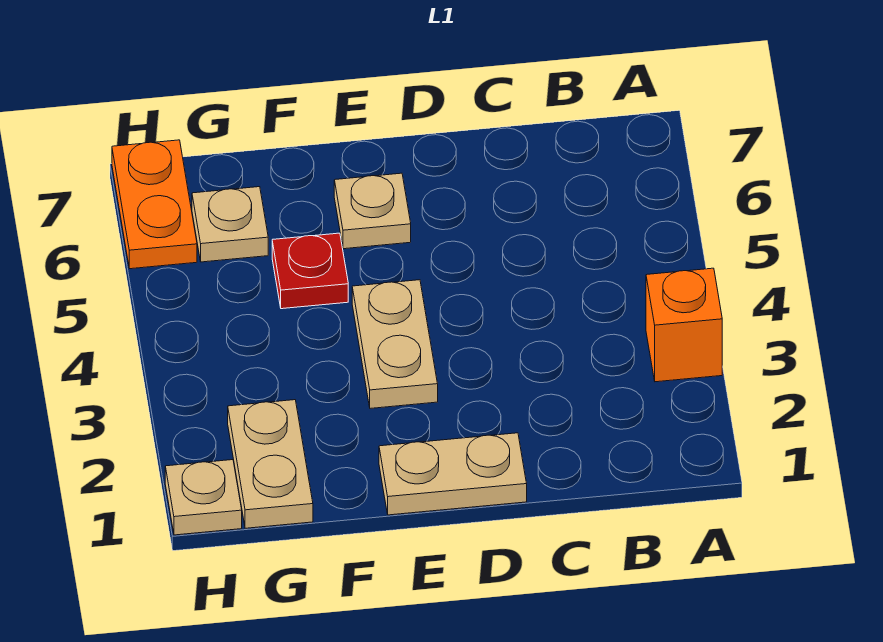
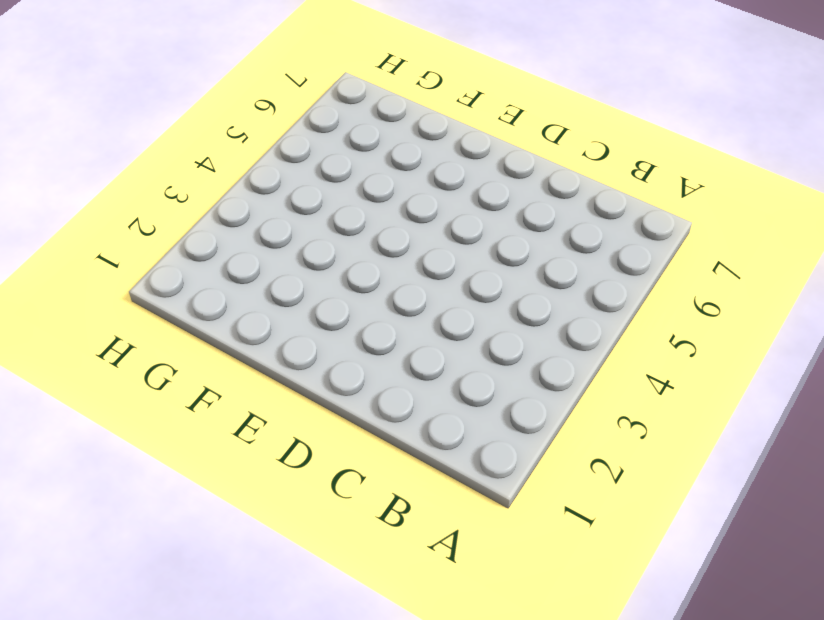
none -> orange brick A3 level 1
none -> tan plate D1:E1 level 1

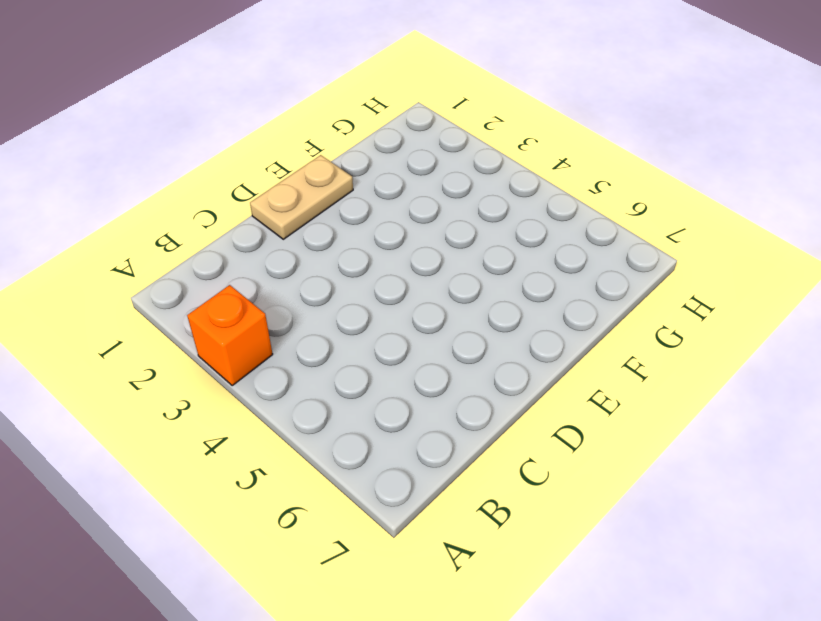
none -> tan plate E3:E4 level 1
none -> tan plate E6 level 1

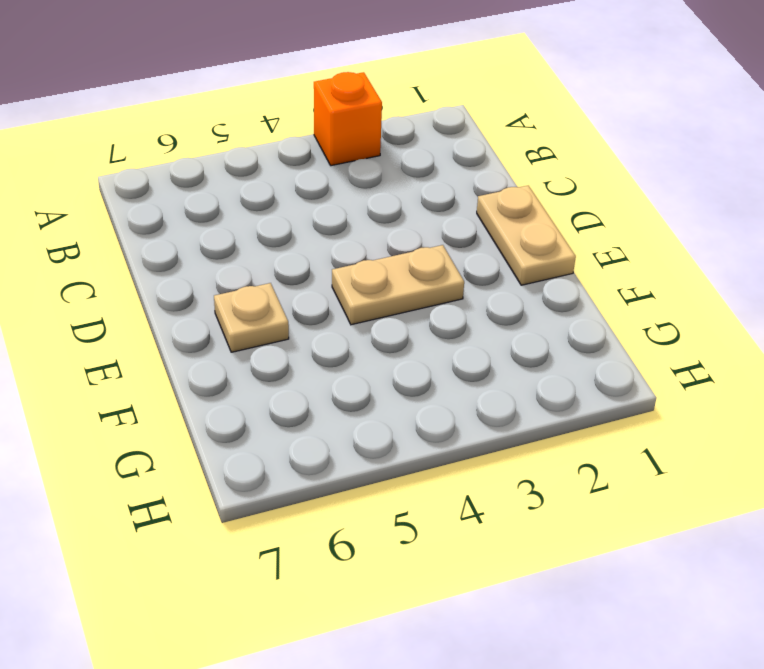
none -> red plate F5 level 1
none -> tan plate G1:G2 level 1

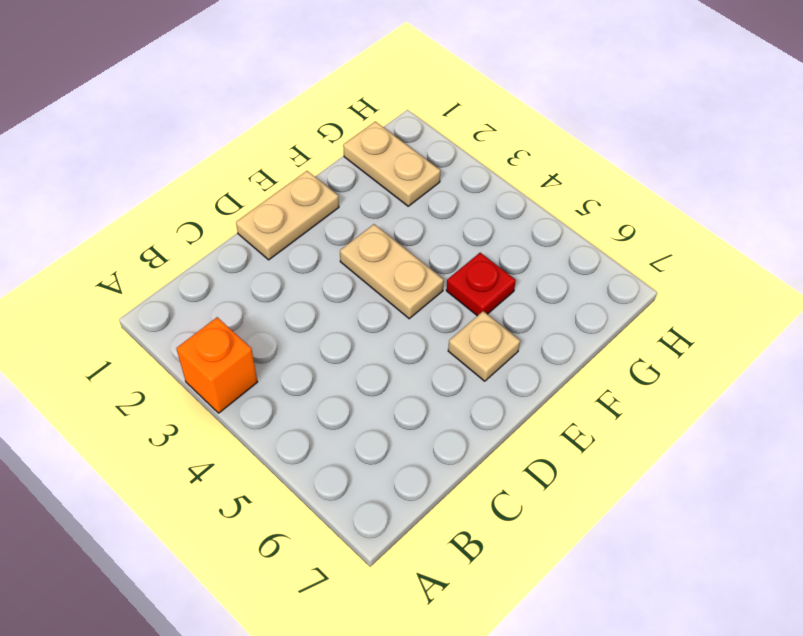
none -> tan plate G6 level 1
none -> tan plate H1 level 1

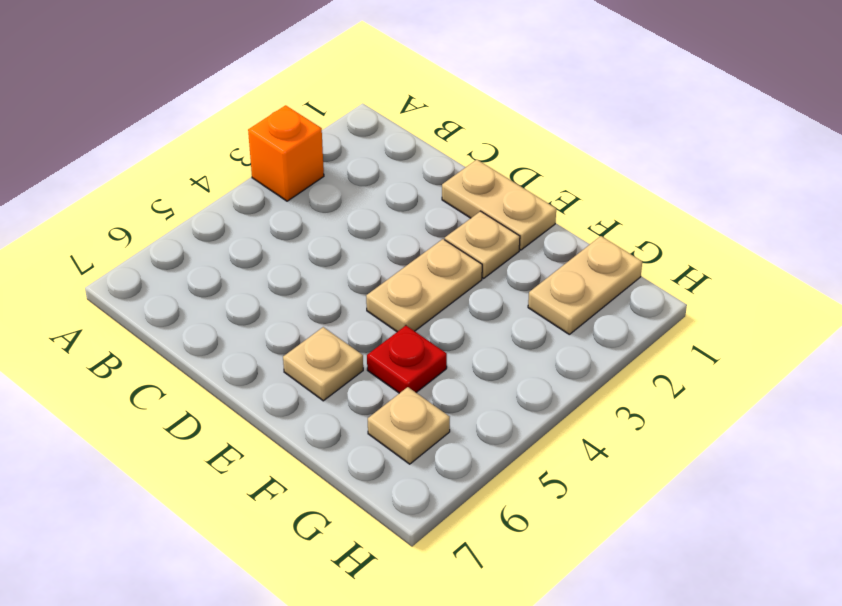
tan plate E2 level 1 -> tan plate H1 level 1
none -> orange plate H6:H7 level 1

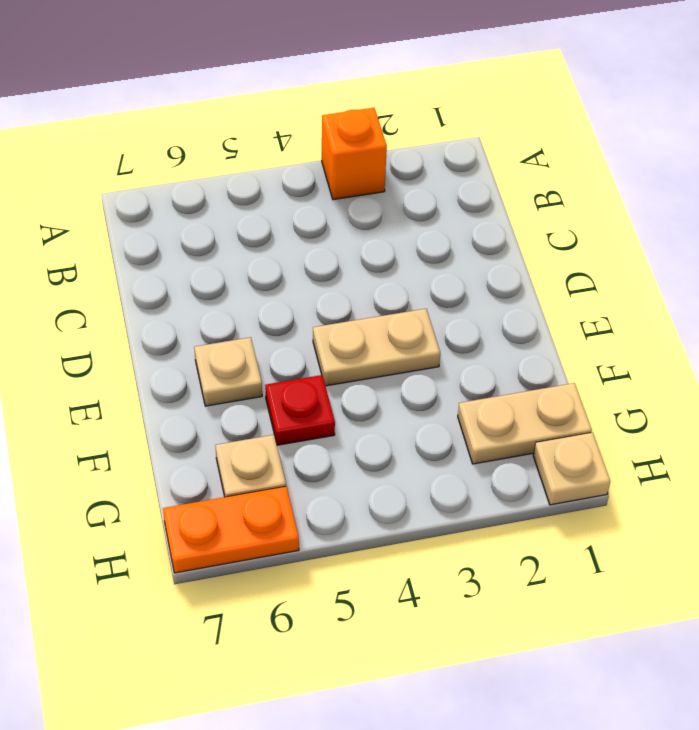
none -> tan plate D1:E1 level 1

